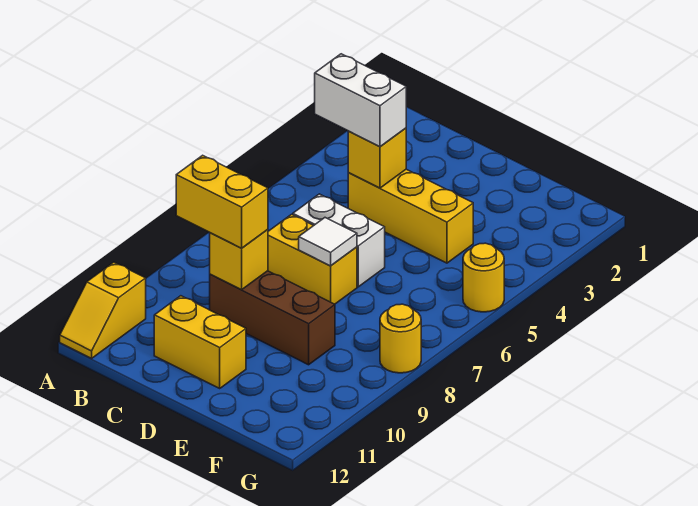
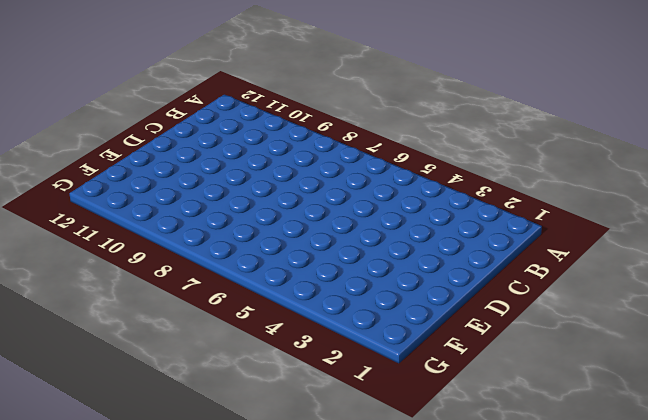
none -> yellow slope A11:A12 level 1 top 11
none -> yellow brick C4:E4 level 1
none -> white brick C6:D6 level 1

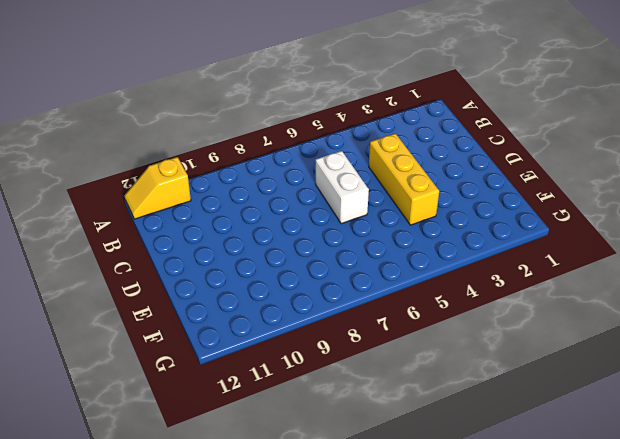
none -> yellow brick C7:D7 level 1
none -> brown brick C9:E9 level 1
none -> yellow brick C11:D11 level 1

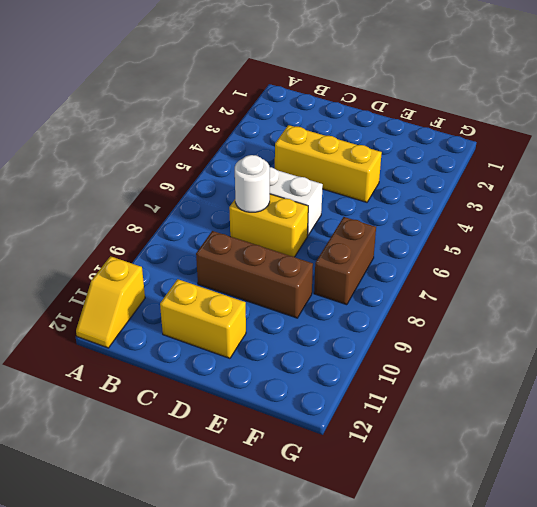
white round brick C7 level 2 -> none
brown brick F7:F8 level 1 -> none
none -> yellow round brick G5 level 1
none -> yellow round brick G8 level 1
none -> yellow brick C4 level 2

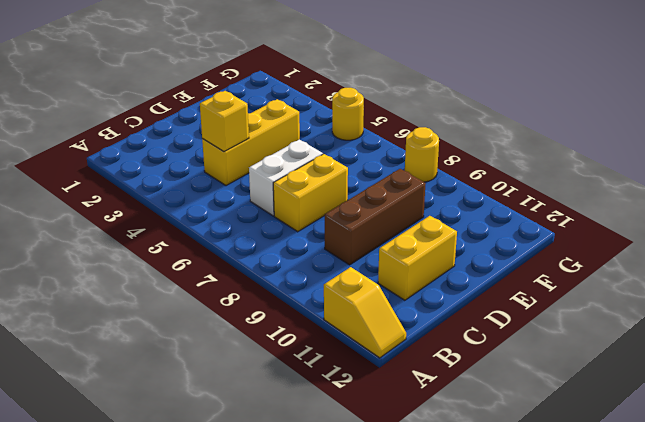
none -> yellow brick C9 level 2
none -> white tile D7 level 2
none -> white brick B4:C4 level 3

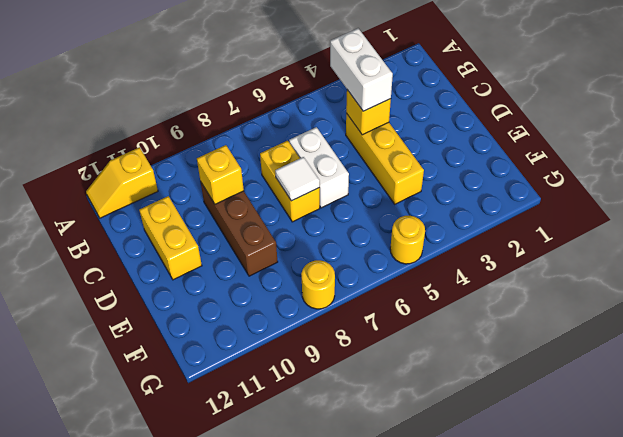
none -> yellow brick B9:C9 level 3

